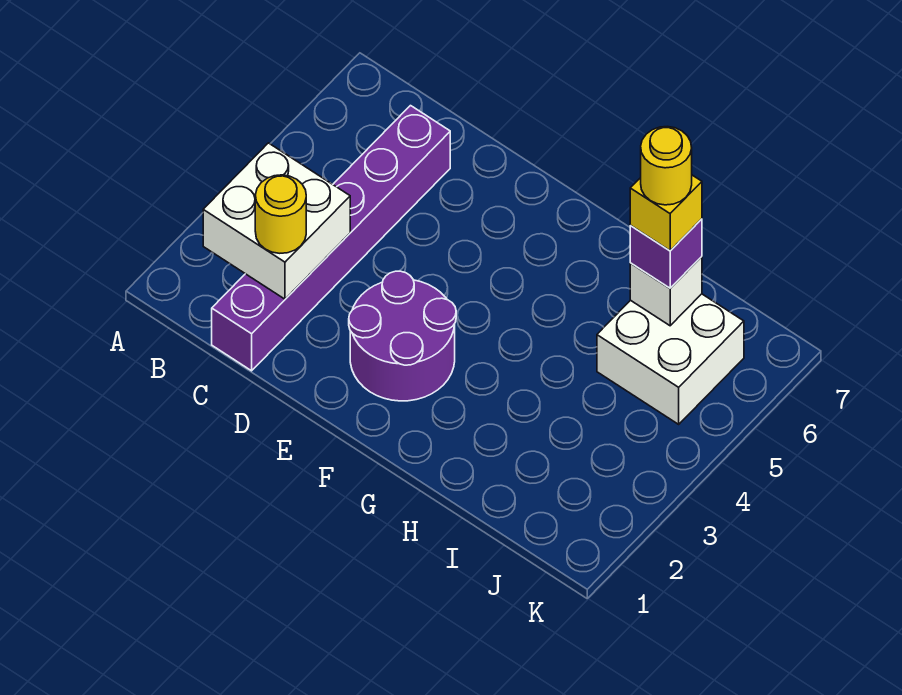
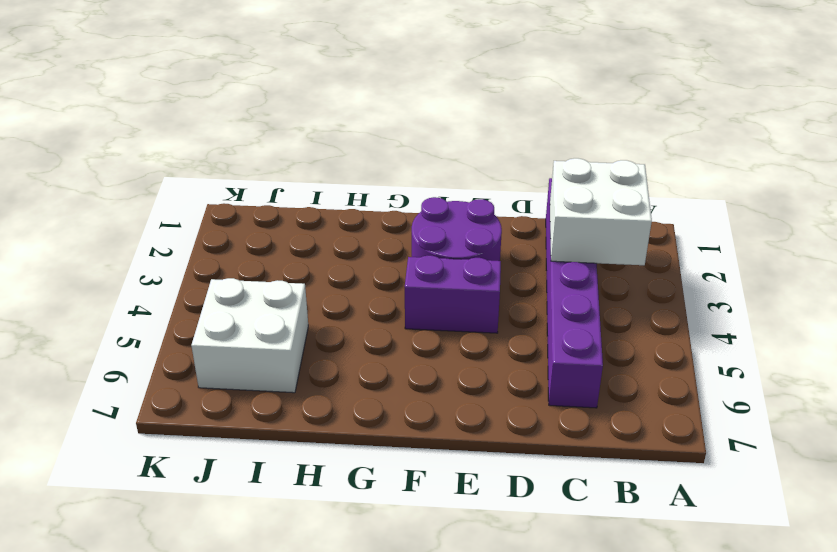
purple brick E4:F4 level 1 -> none
none -> white brick I6 level 2
none -> yellow round brick C2 level 3

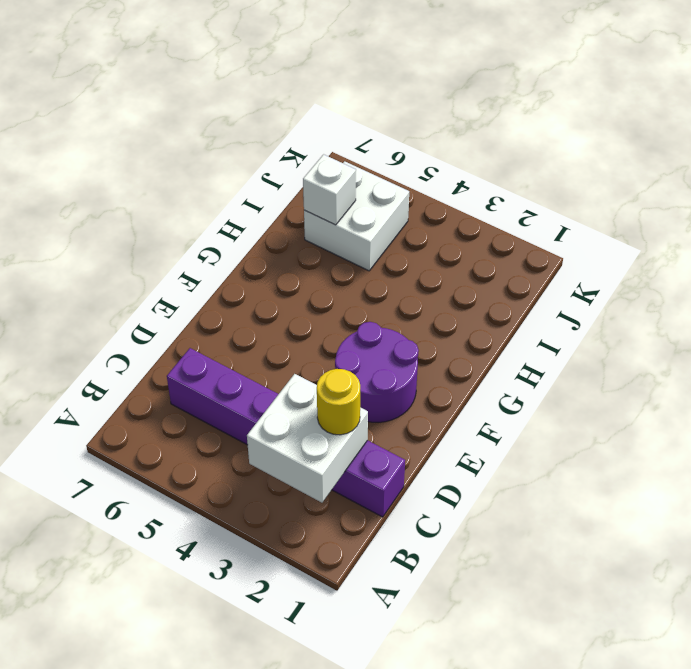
none -> purple brick I6 level 3
none -> yellow brick I6 level 4

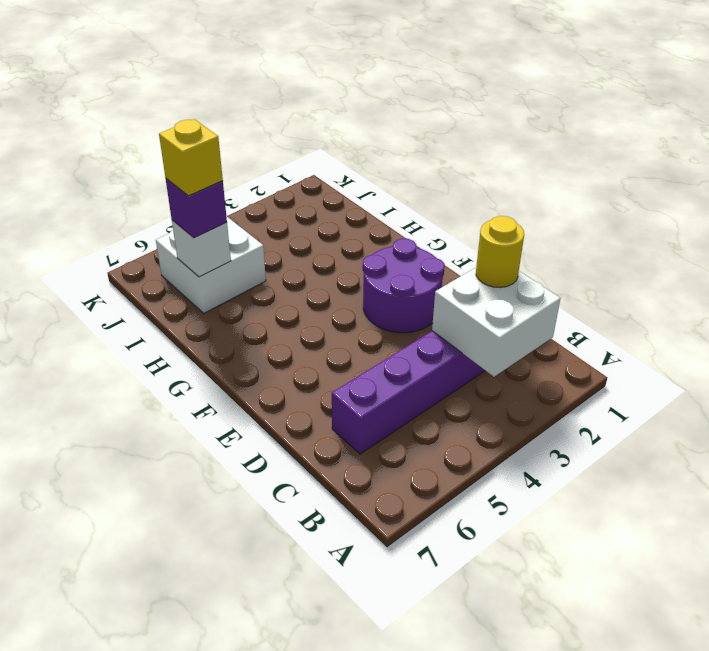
none -> yellow round brick I6 level 5

